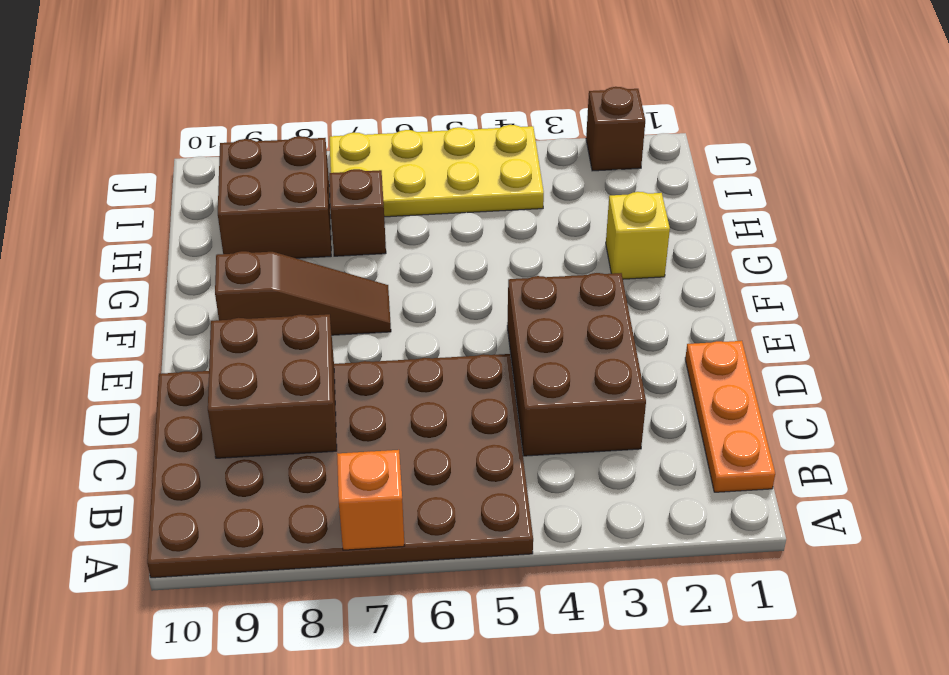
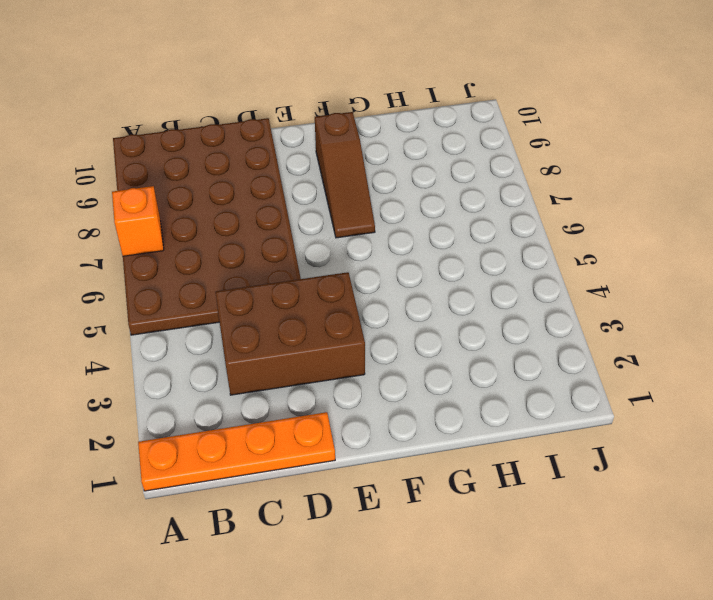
orange plate A1:D1 level 1 -> orange plate B1:D1 level 1
none -> yellow brick G2 level 1
none -> brown brick H7 level 1

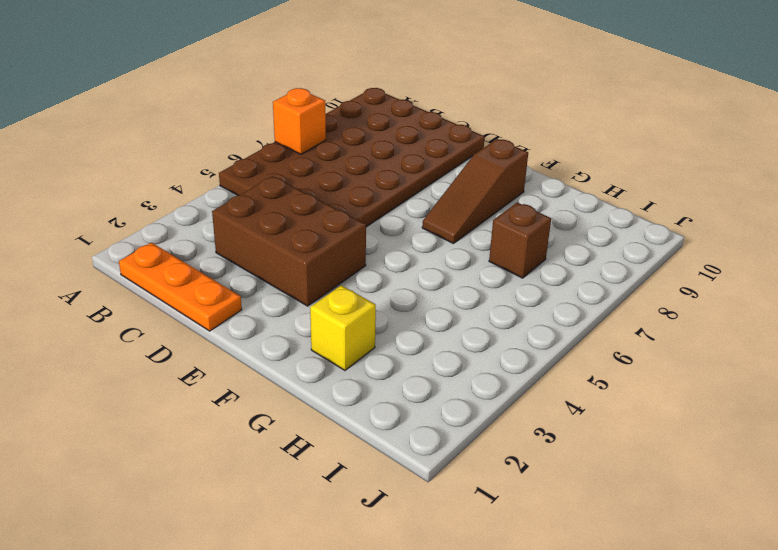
none -> brown brick H8:I9 level 1
none -> yellow plate I4:J7 level 1

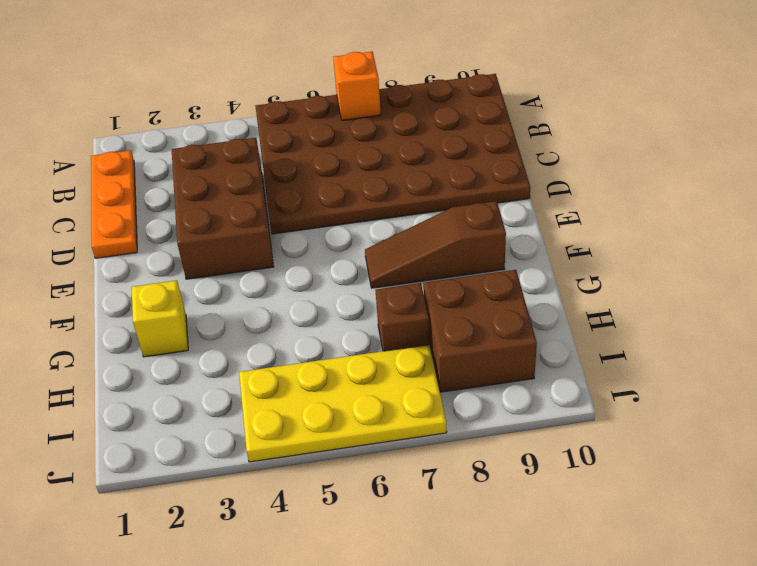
none -> brown brick J2 level 1
none -> brown brick C8:D9 level 2

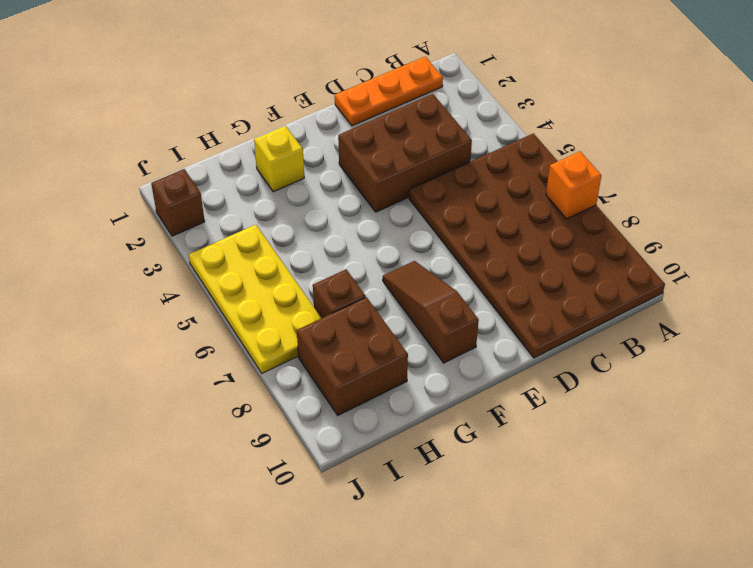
none -> brown brick C8:D9 level 2

